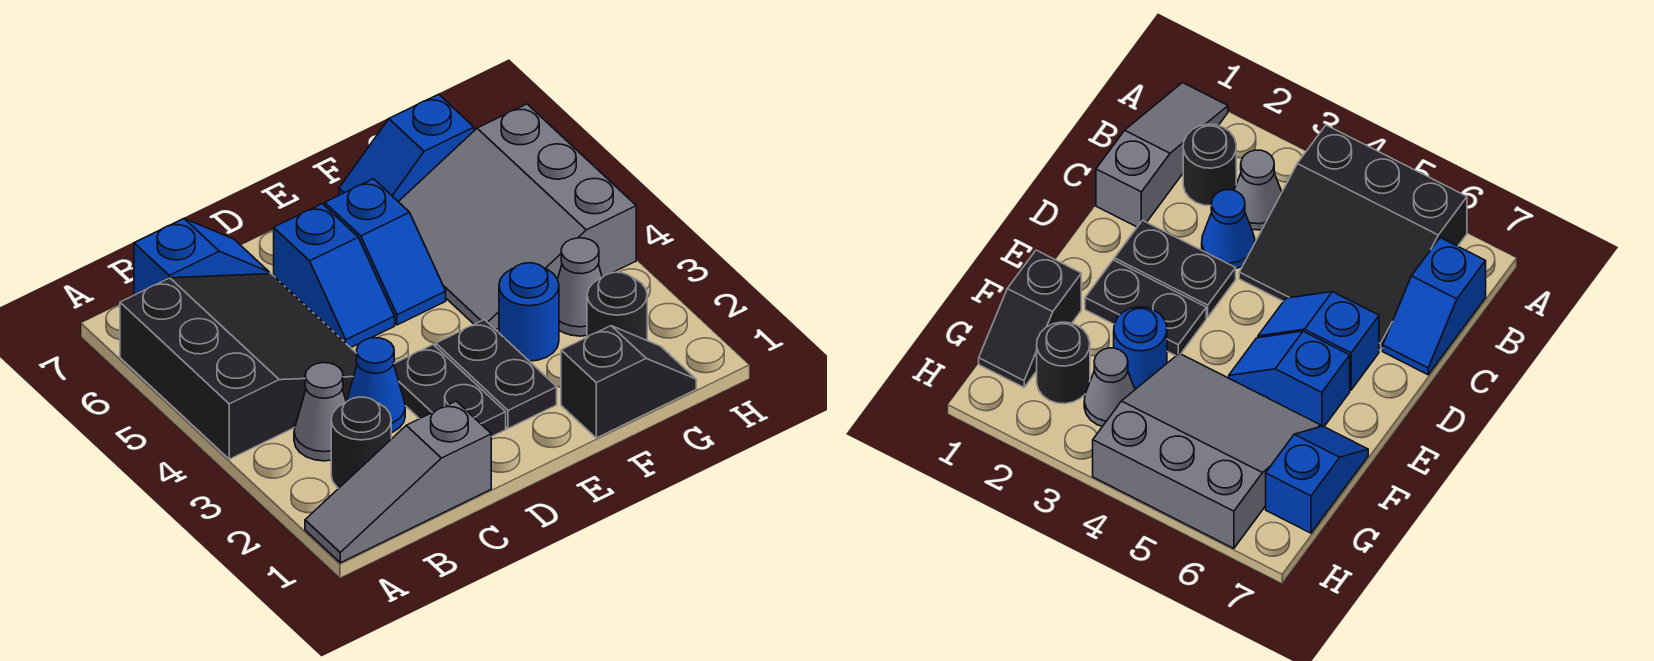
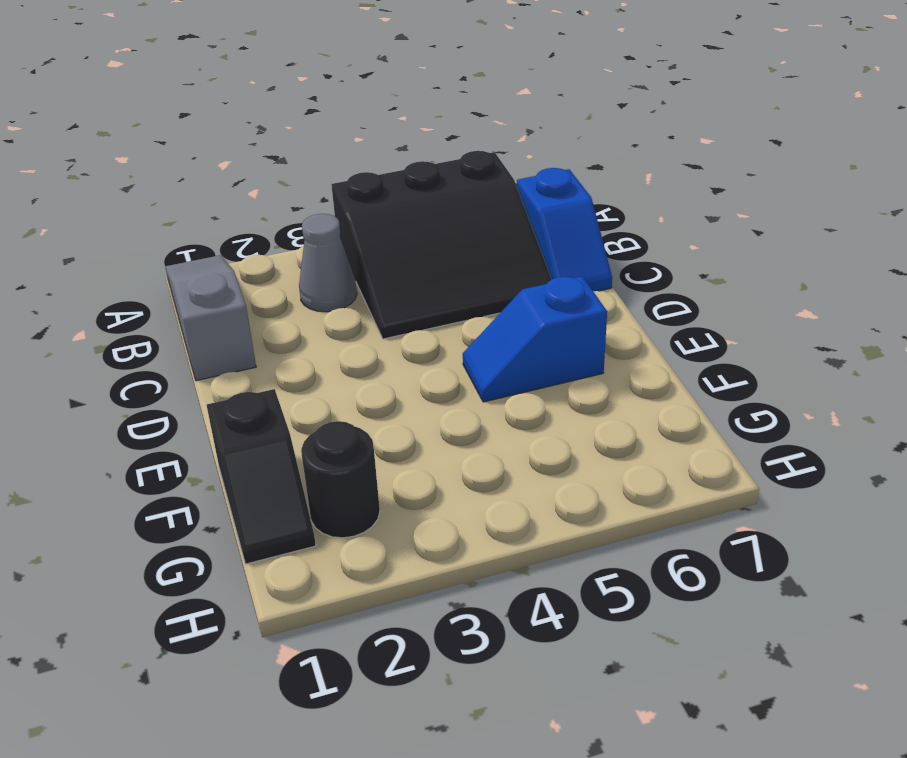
none -> black round brick B2 level 1
none -> blue cone C3 level 1
none -> black plate D2:D3 level 1

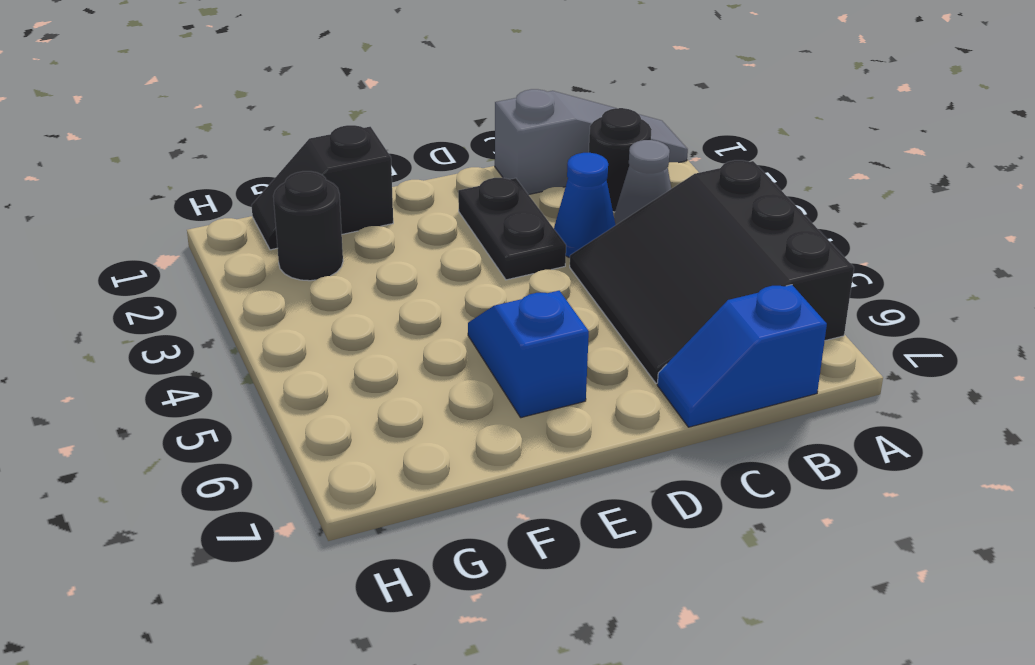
none -> blue slope D5:D6 level 1 top 6
none -> black plate E2:E3 level 1
none -> blue round brick F3 level 1

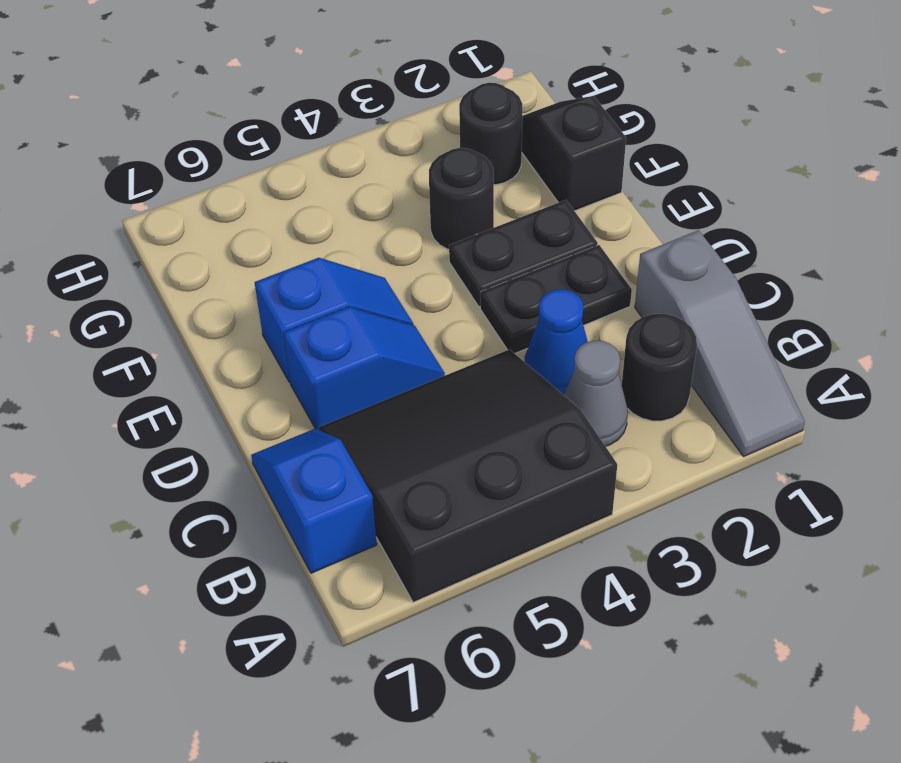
black round brick F3 level 1 -> blue round brick F3 level 1
none -> grey slope F4:H6 level 1 top H
none -> blue slope F7:G7 level 1 top G
none -> grey cone G3 level 1

